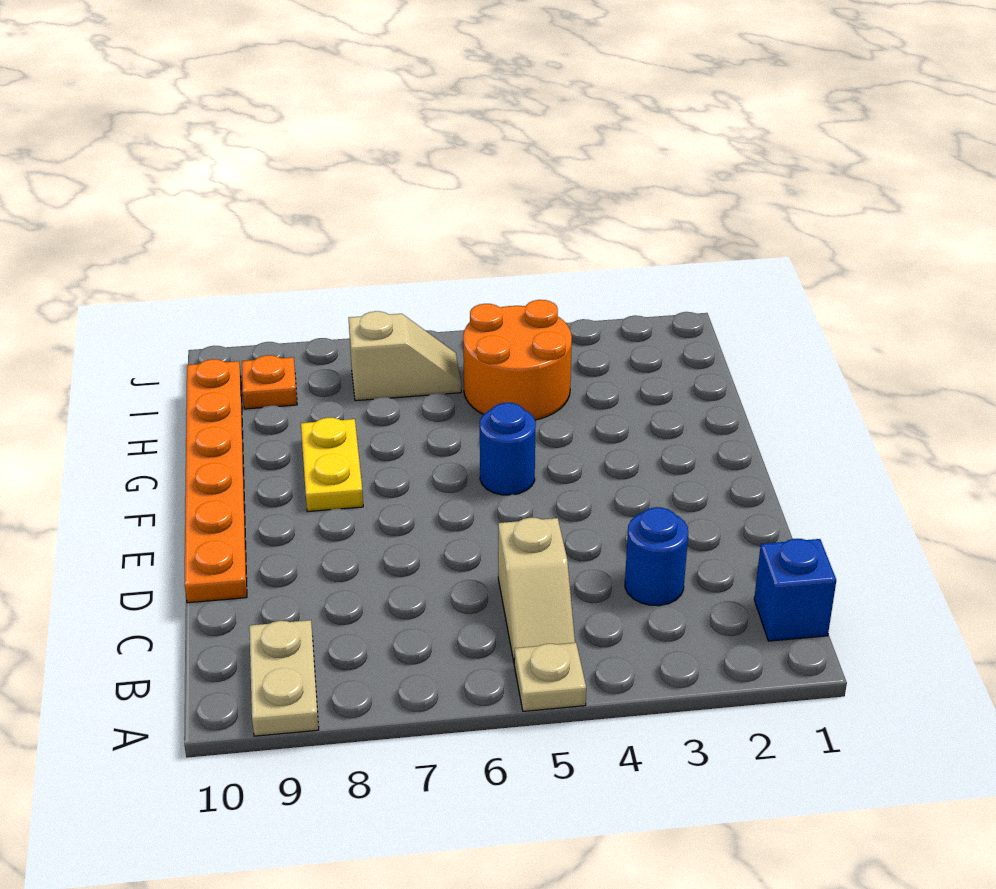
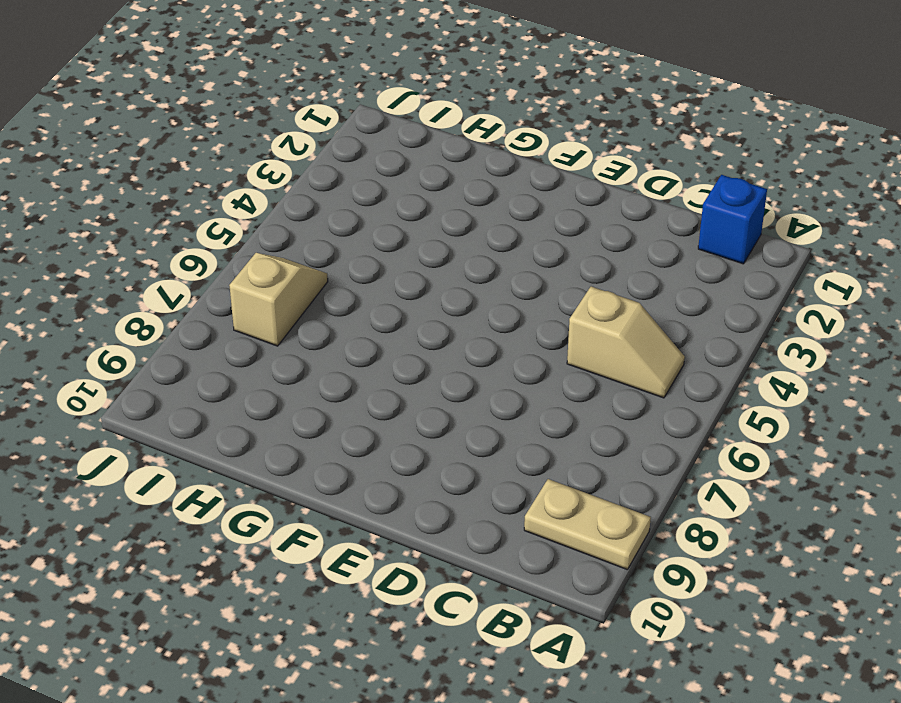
none -> tan plate A5 level 1
none -> blue round brick C3 level 1

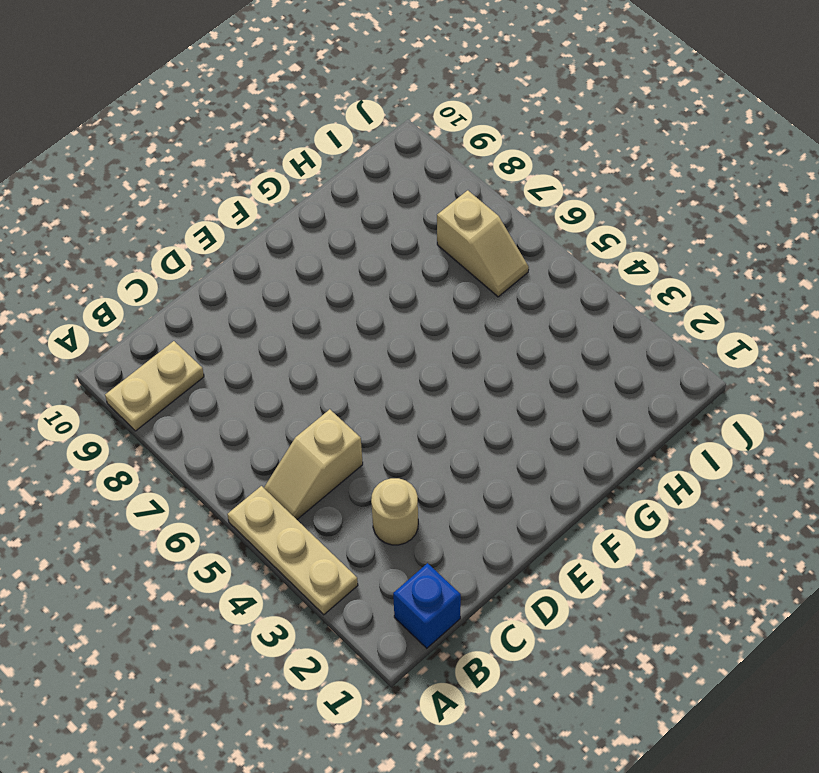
tan plate A3:A5 level 1 -> tan plate A5 level 1
tan round brick C3 level 1 -> blue round brick C3 level 1
none -> orange plate D10:I10 level 1
none -> blue round brick F5 level 1

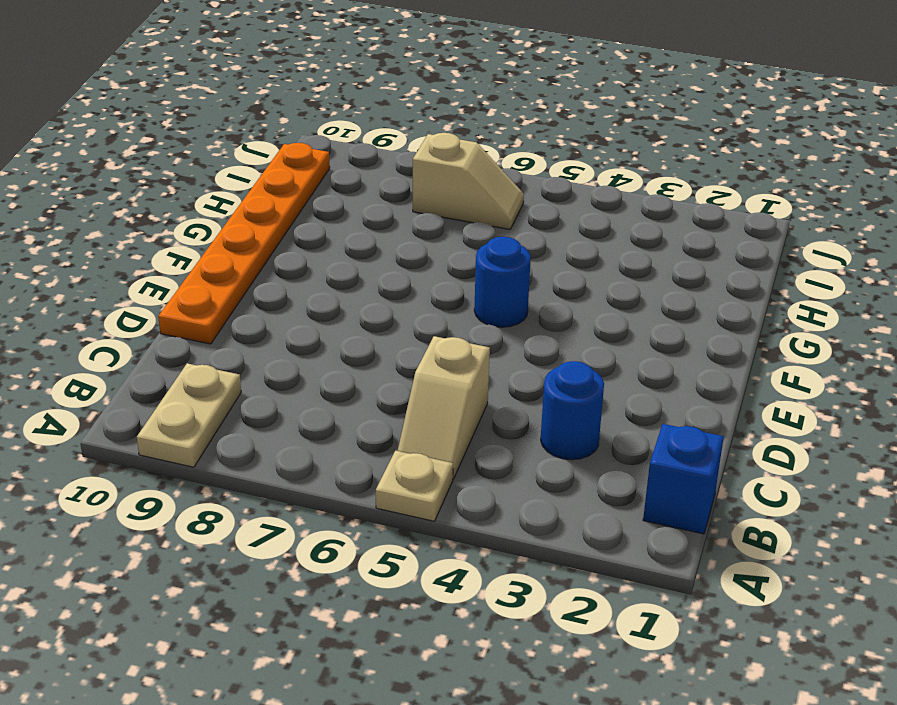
none -> yellow plate F8:G8 level 1
none -> orange round brick H4:I5 level 1

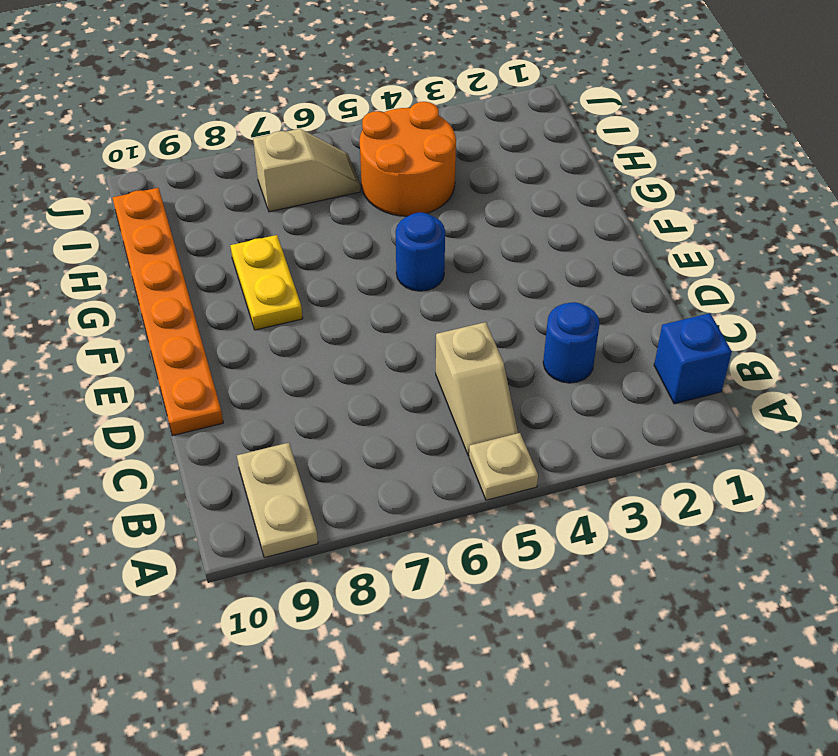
none -> orange plate I9 level 1

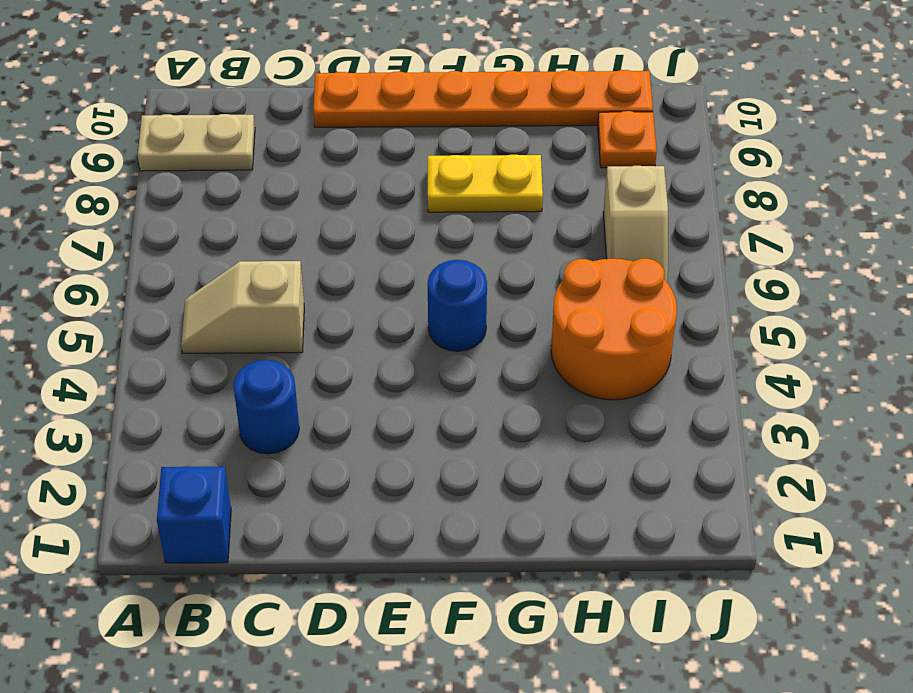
none -> tan plate A5 level 1

